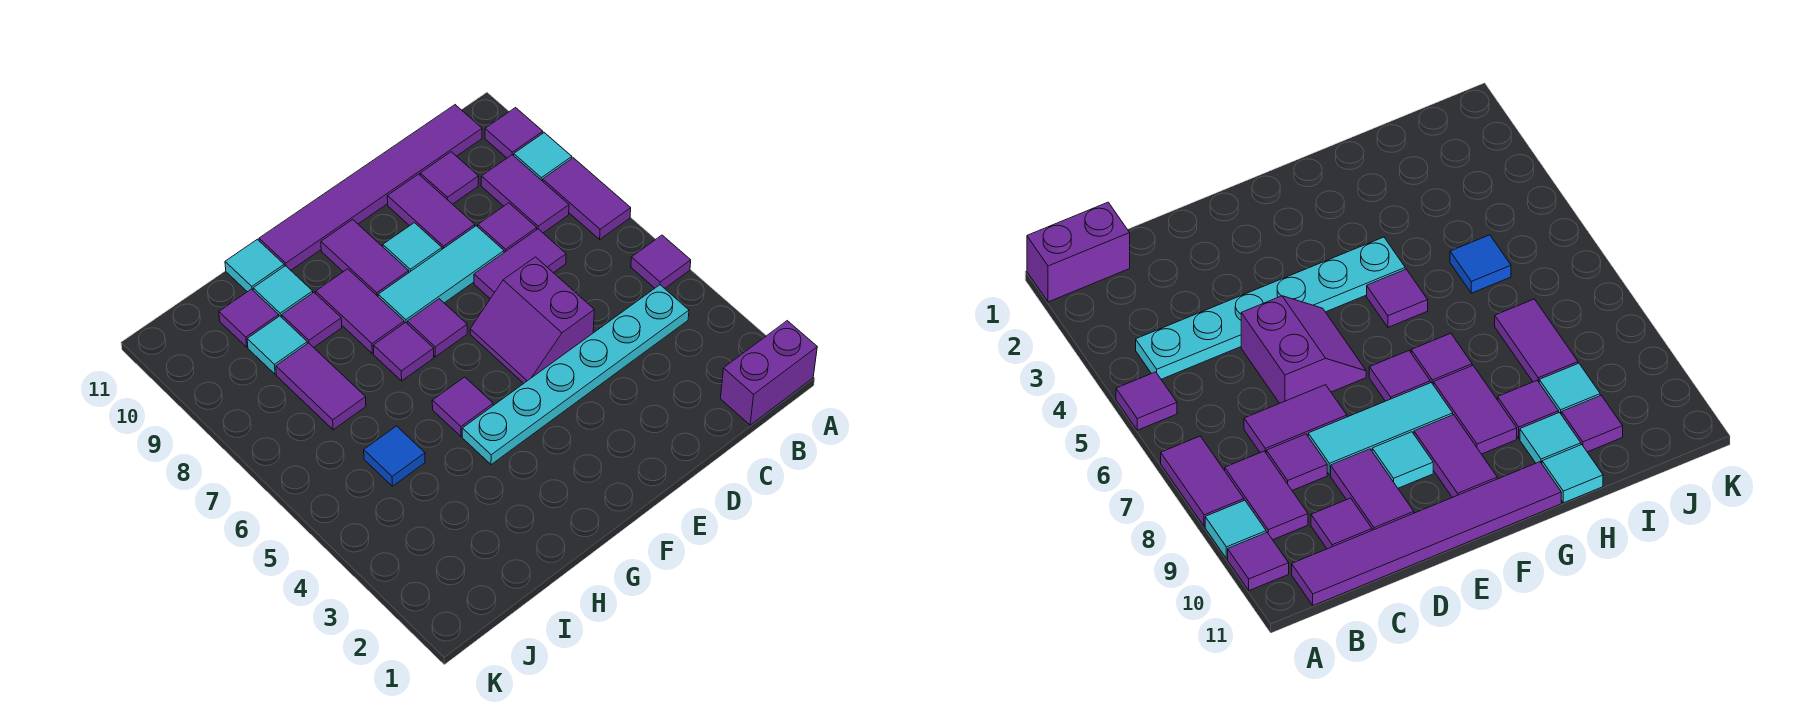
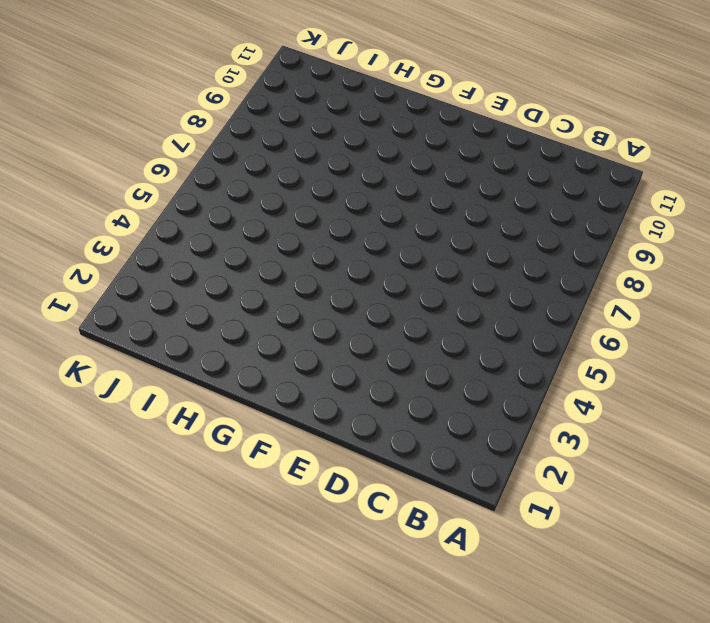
none -> purple brick A1:B1 level 1
none -> purple tile A5 level 1
none -> purple tile A7:A8 level 1

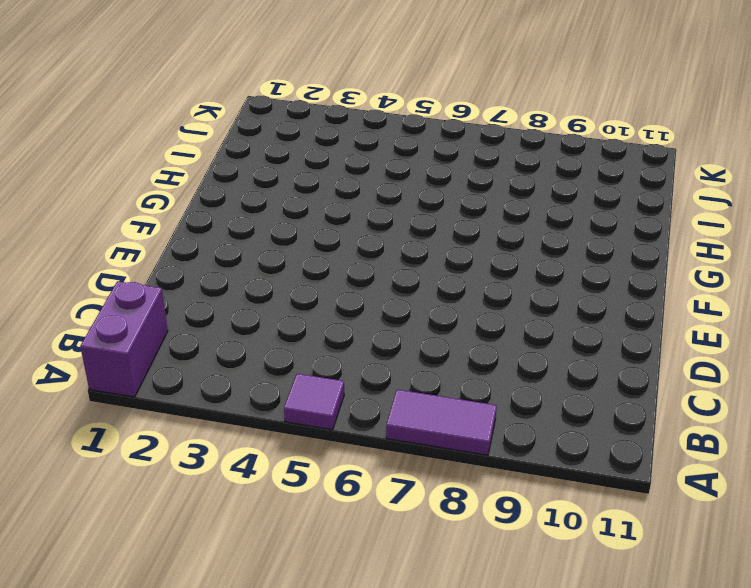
none -> cyan tile A9 level 1
none -> purple tile A10 level 1
none -> cyan plate B4:G4 level 1

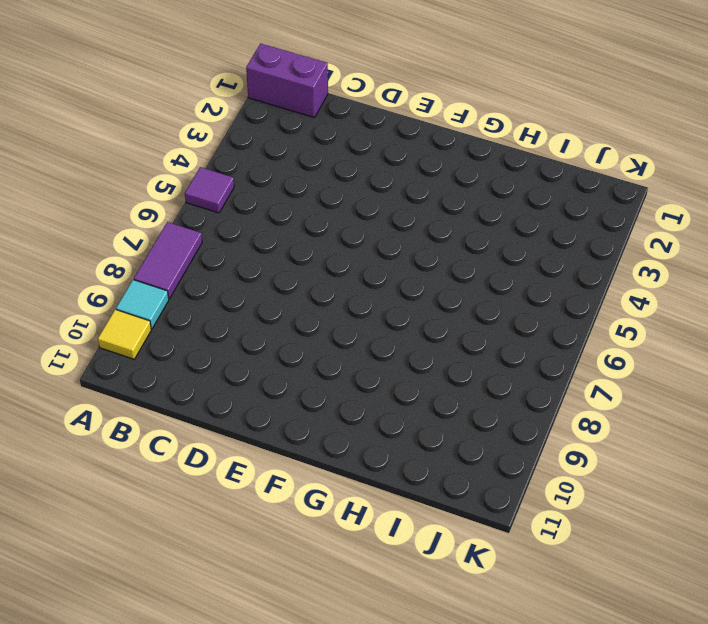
yellow tile A10 level 1 -> purple tile A10 level 1
none -> cyan plate B4:G4 level 1
none -> purple tile B8:B9 level 1
none -> purple tile B11:G11 level 1

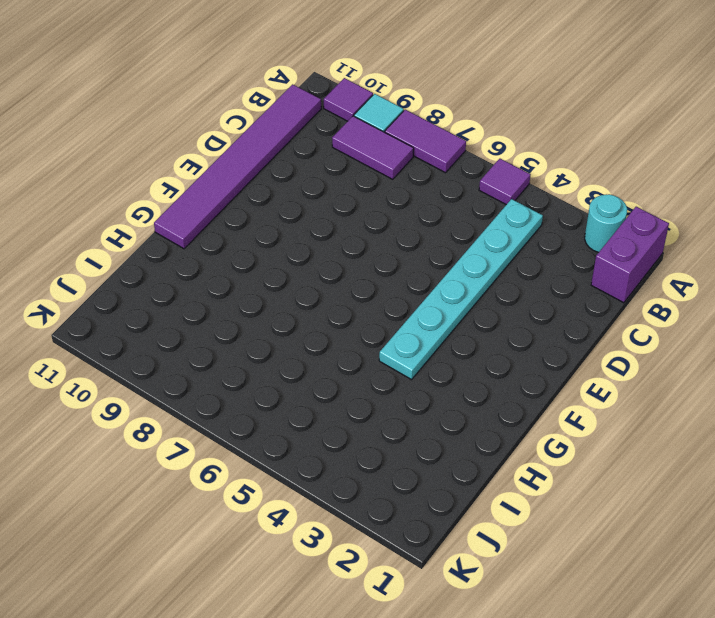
cyan round brick A2 level 1 -> none
none -> purple tile C7:D7 level 1
none -> purple tile C8 level 1
none -> purple tile C10 level 1

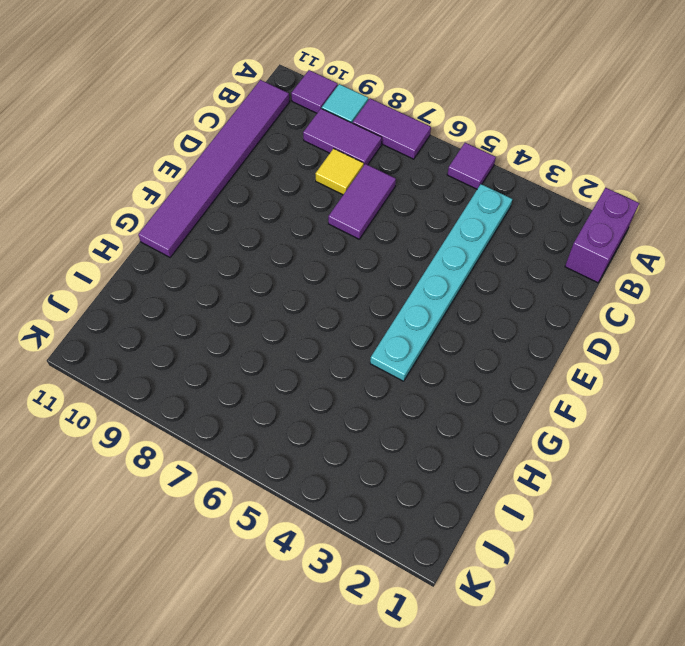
yellow tile C8 level 1 -> purple tile C8 level 1
none -> purple tile C10 level 1
none -> purple slope D5:E6 level 1 top D
none -> cyan tile D8:F8 level 1

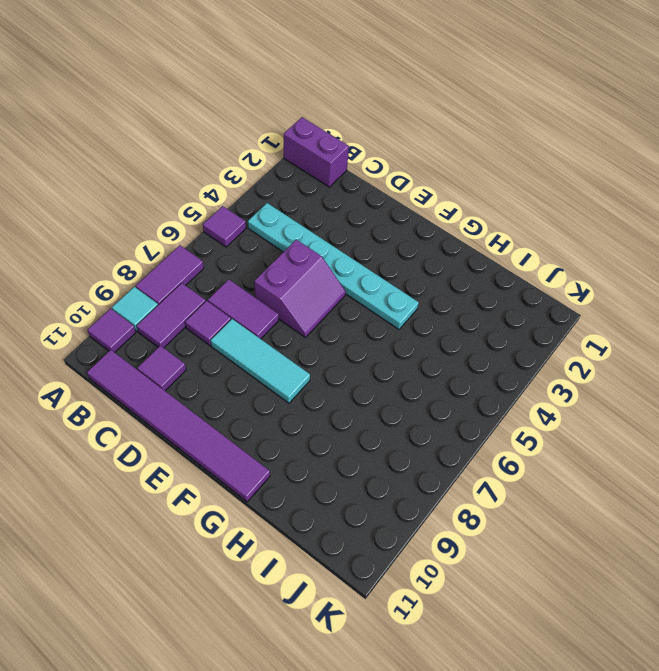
none -> purple tile D9:D10 level 1
none -> cyan tile E9 level 1
none -> purple tile F7 level 1

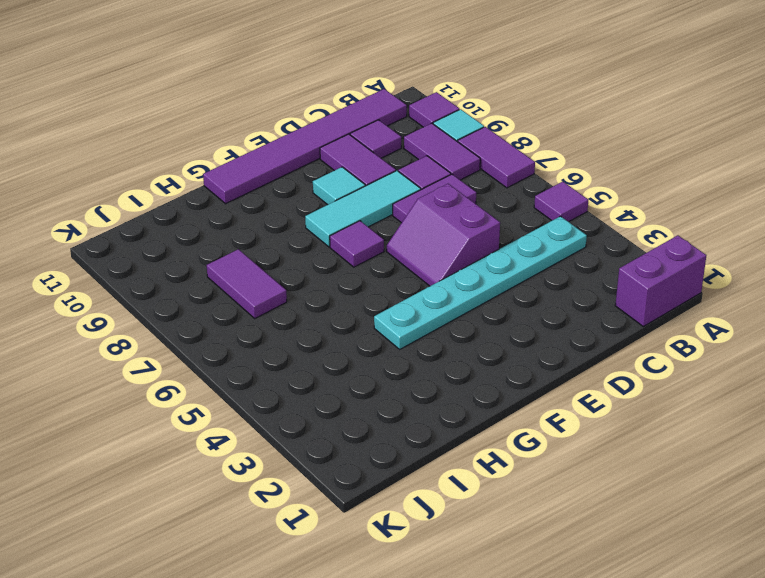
none -> purple tile F9:F10 level 1
none -> purple tile G5 level 1
none -> purple tile G7 level 1

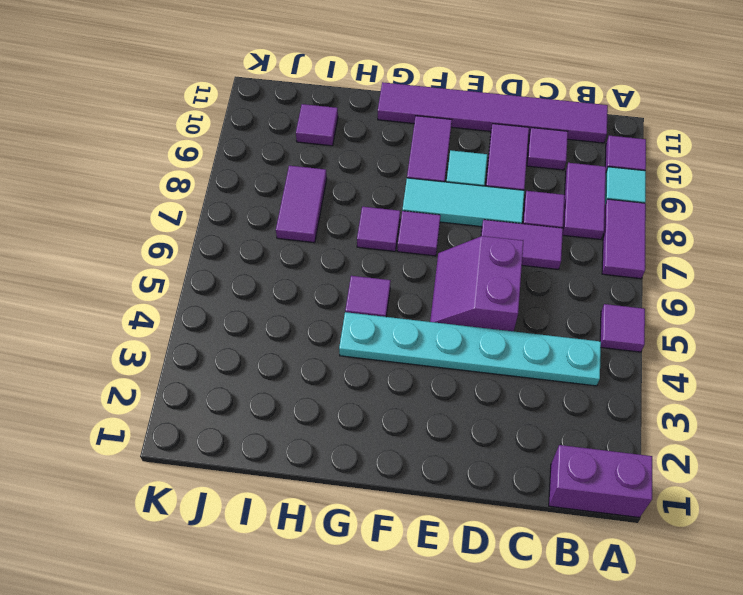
none -> purple tile G8:G9 level 1
none -> purple tile H9 level 1
none -> cyan tile H10 level 1

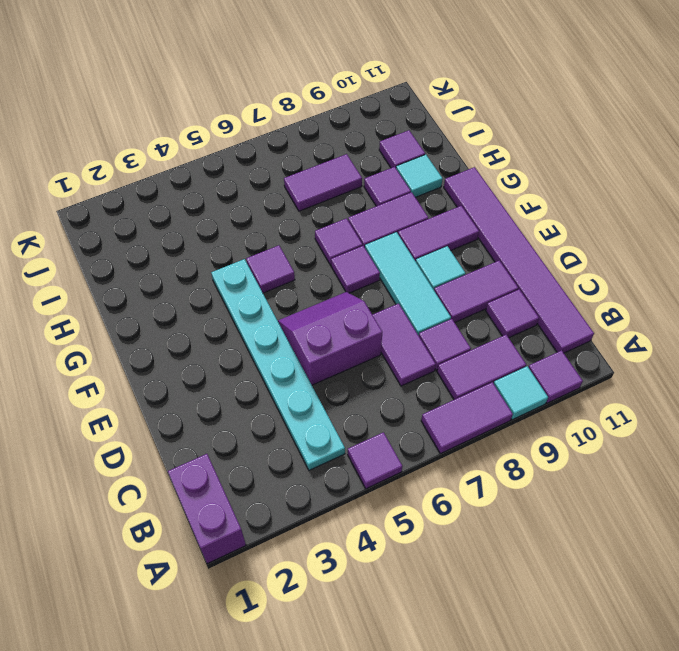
none -> cyan tile H11 level 1
none -> blue tile I5 level 1
none -> cyan tile I9 level 1

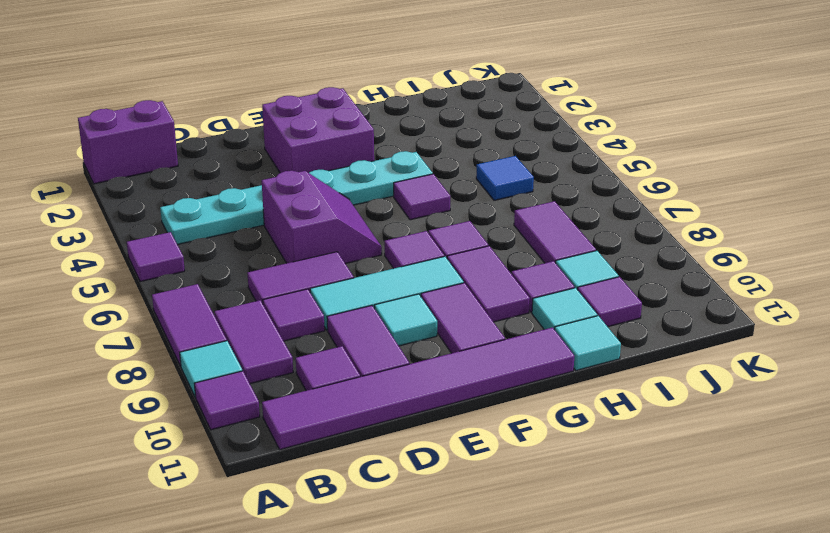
purple brick E2:F3 level 1 -> none

